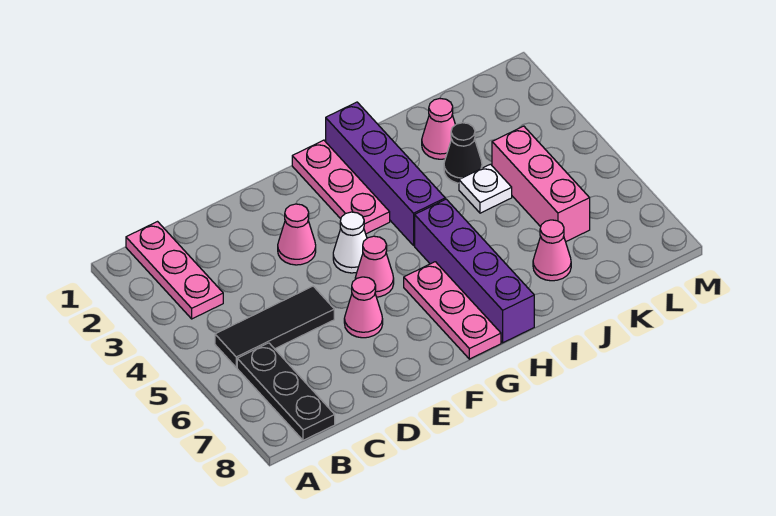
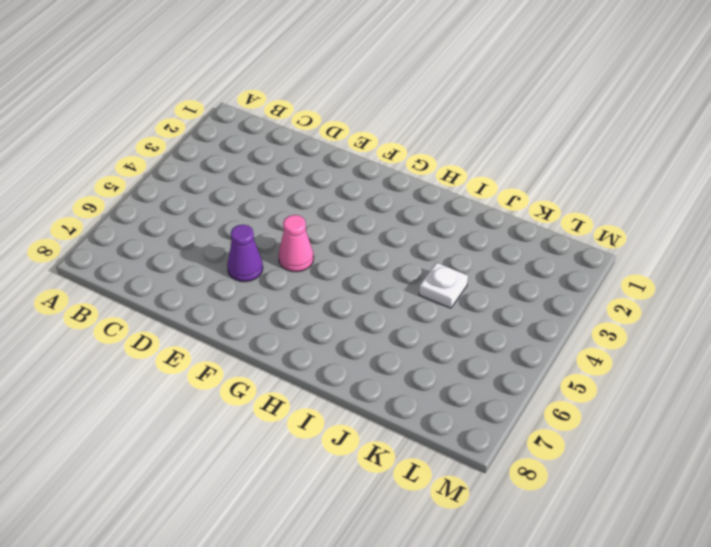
purple cone E6 level 1 -> pink cone E6 level 1
none -> pink plate B1:B3 level 1
none -> black tile B5:D5 level 1
none -> black plate B6:B8 level 1

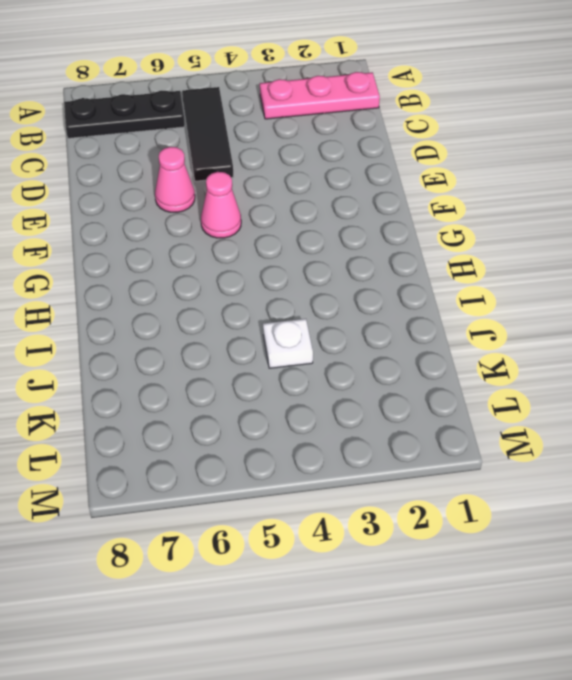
none -> pink cone E3 level 1
none -> white cone F4 level 1
none -> pink plate G1:G3 level 1

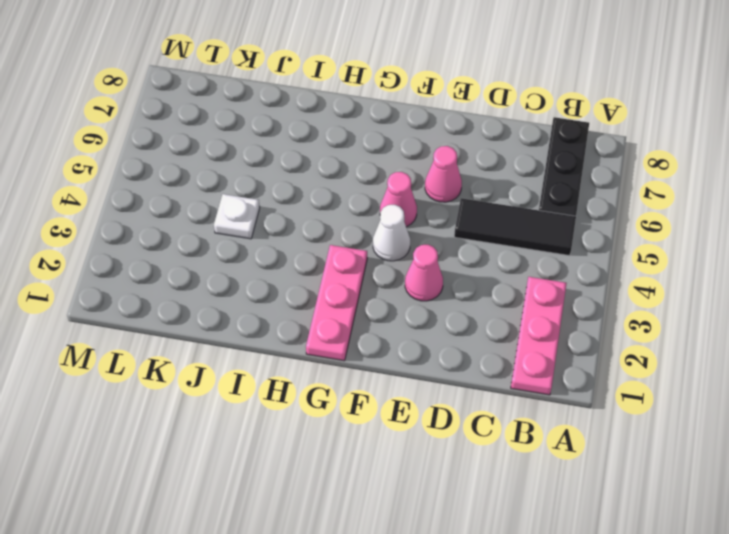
none -> pink plate G6:G8 level 1
none -> purple brick H1:H4 level 1
none -> purple brick H5:H8 level 1

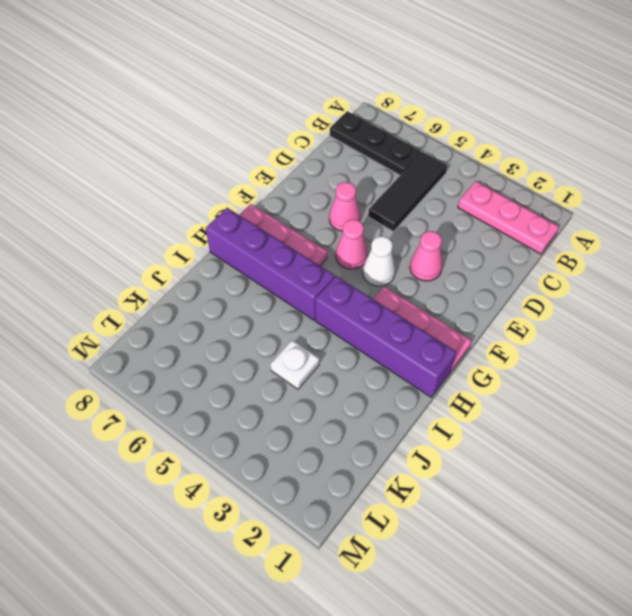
none -> pink cone J2 level 1
none -> black cone J3 level 1
none -> pink cone J7 level 1

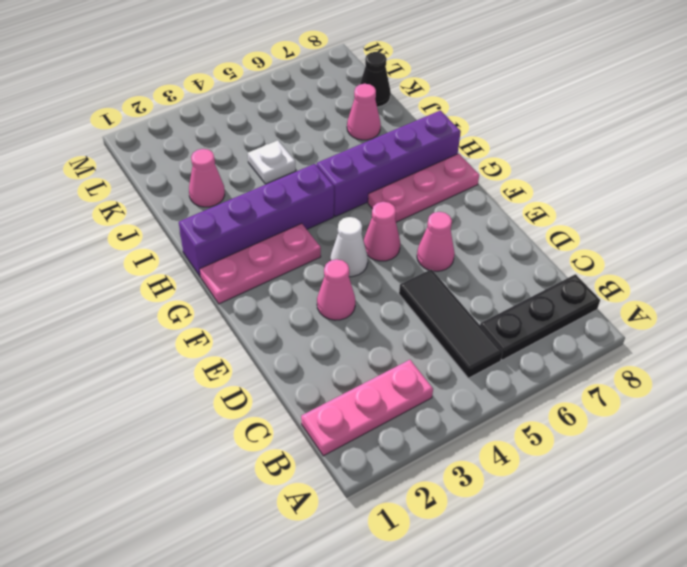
black cone K8 level 1 -> black cone J3 level 1
none -> pink brick K4:K6 level 1

